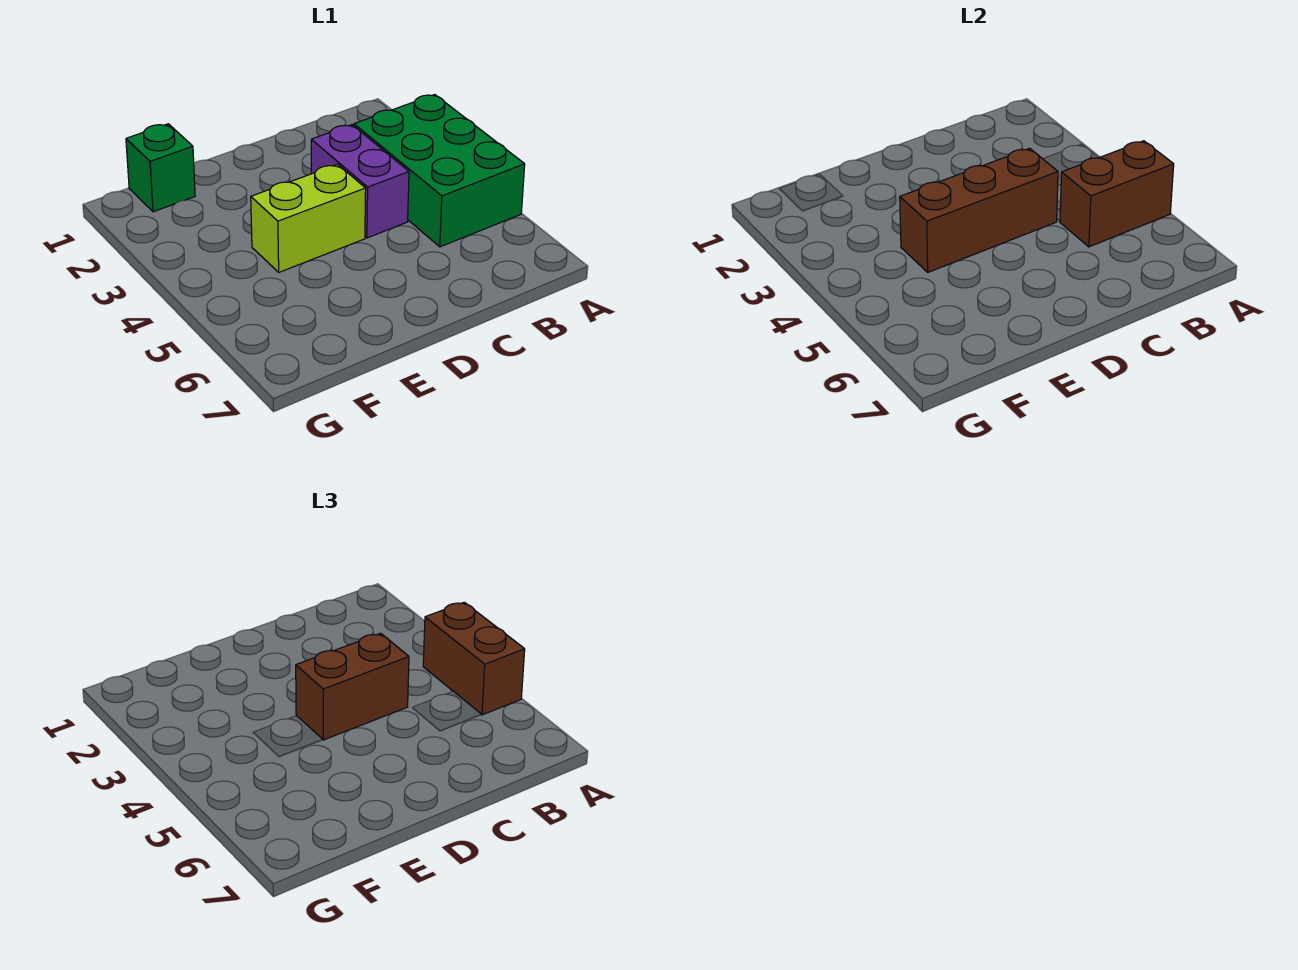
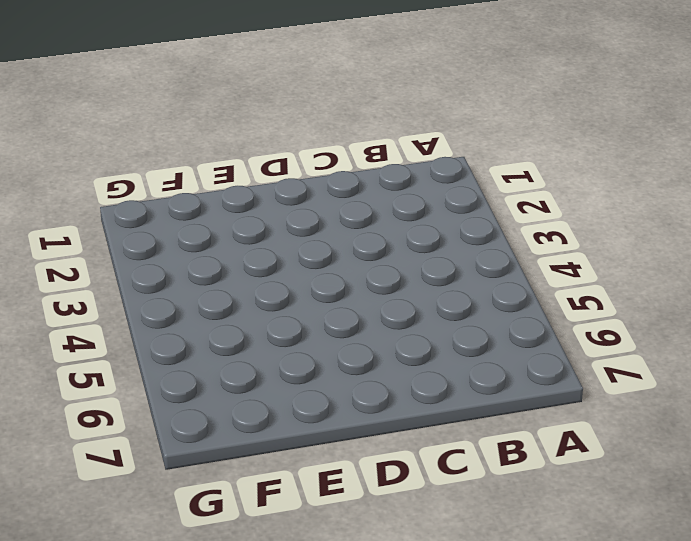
none -> green brick A3:B5 level 1
none -> purple brick C3:C4 level 1

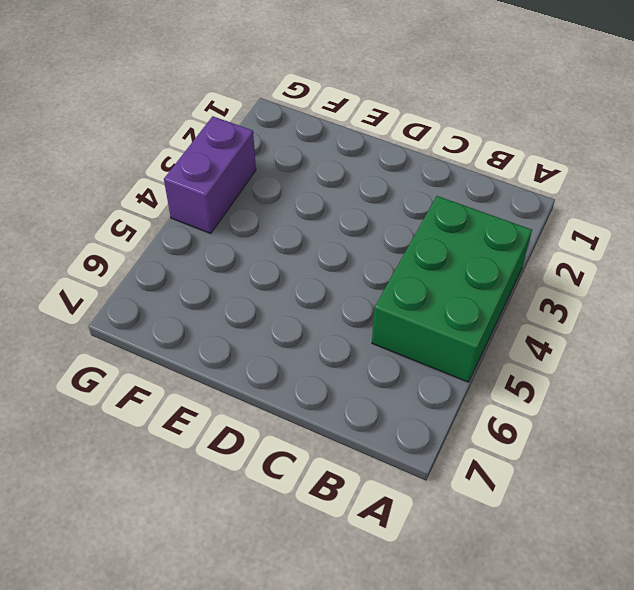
purple brick G3:G4 level 1 -> purple brick C3:C4 level 1
none -> lime brick D4:E4 level 1
none -> green brick F1 level 1

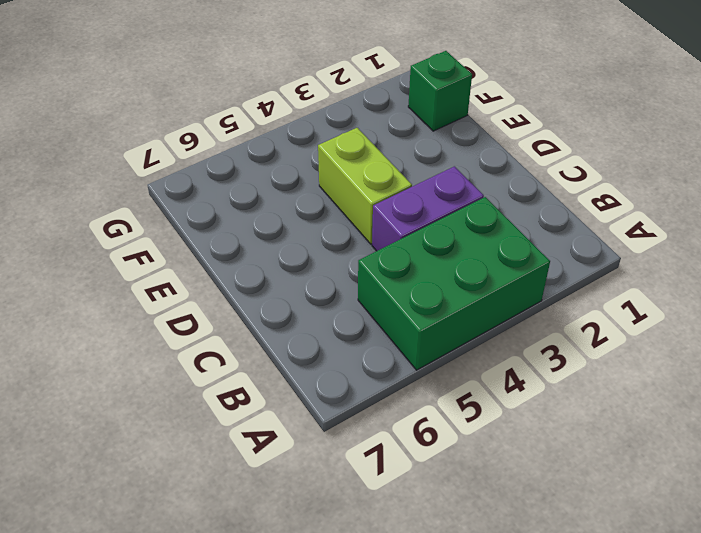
none -> brown brick A5:B5 level 2
none -> brown brick C4:E4 level 2

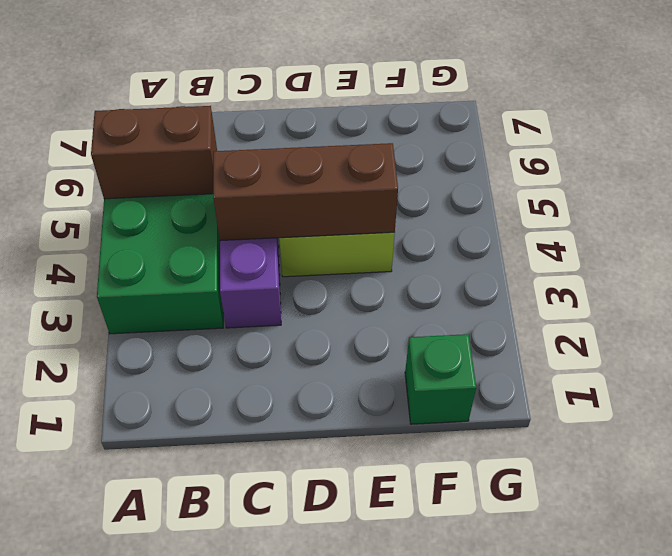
none -> brown brick A4:A5 level 3
none -> brown brick C4:D4 level 3

